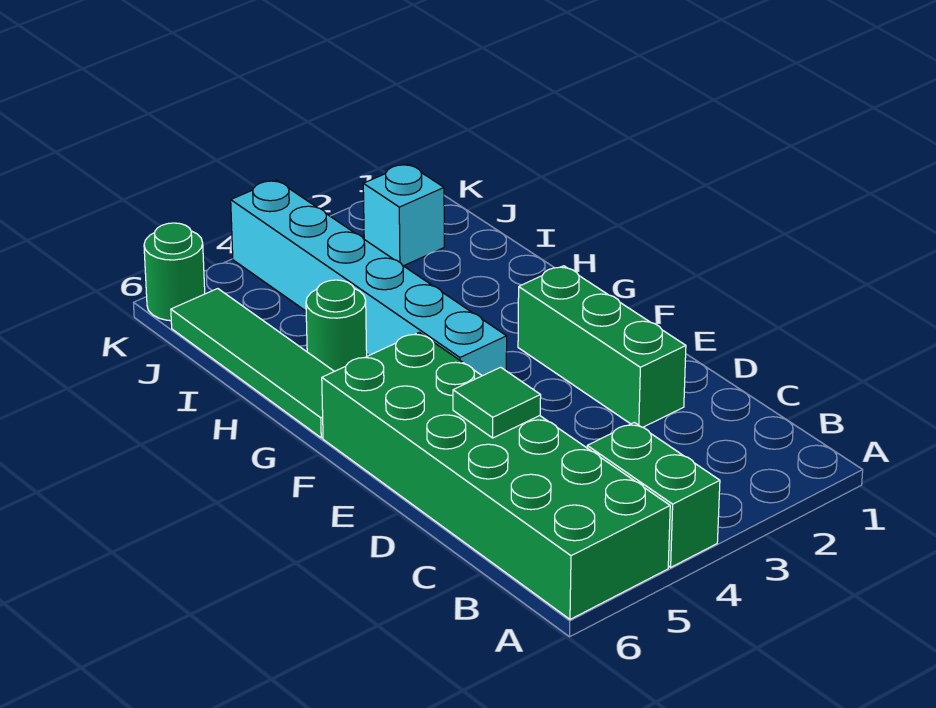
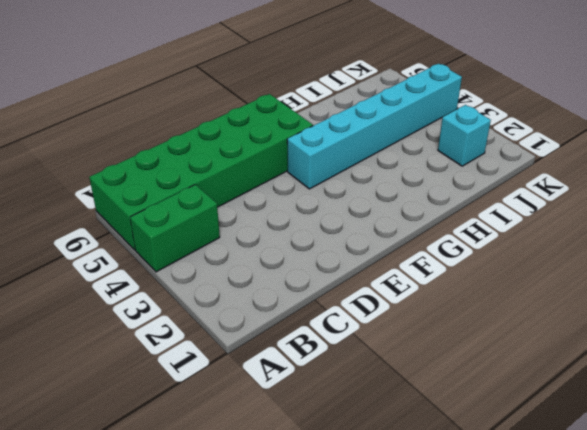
none -> green brick D2:F2 level 1
none -> green tile G6:J6 level 1

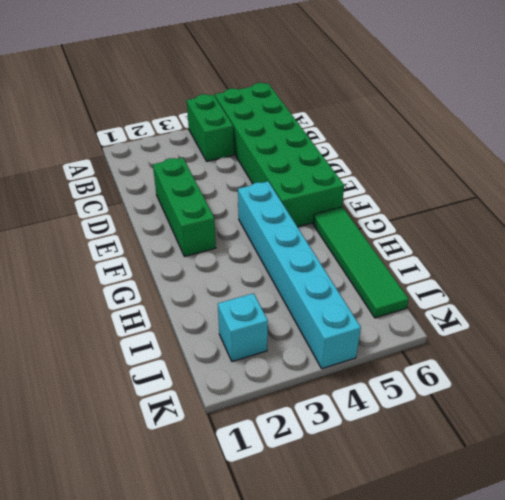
none -> green round brick H5 level 1
none -> green round brick K6 level 1

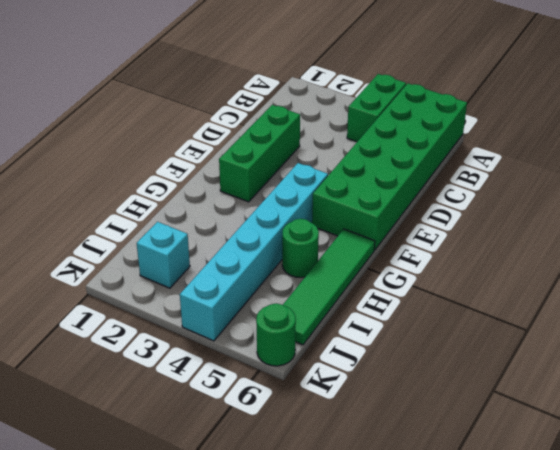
none -> green tile D5 level 2

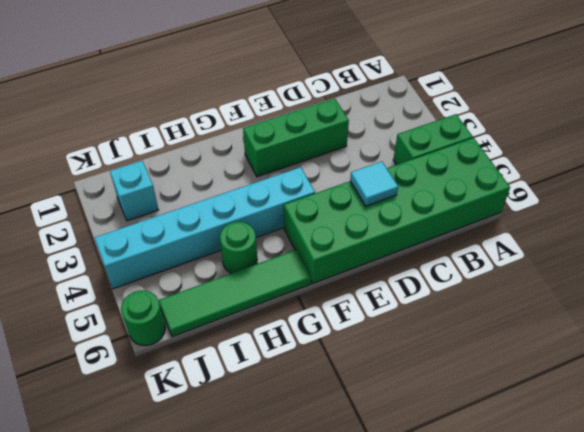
cyan tile D5 level 2 -> green tile D5 level 2

